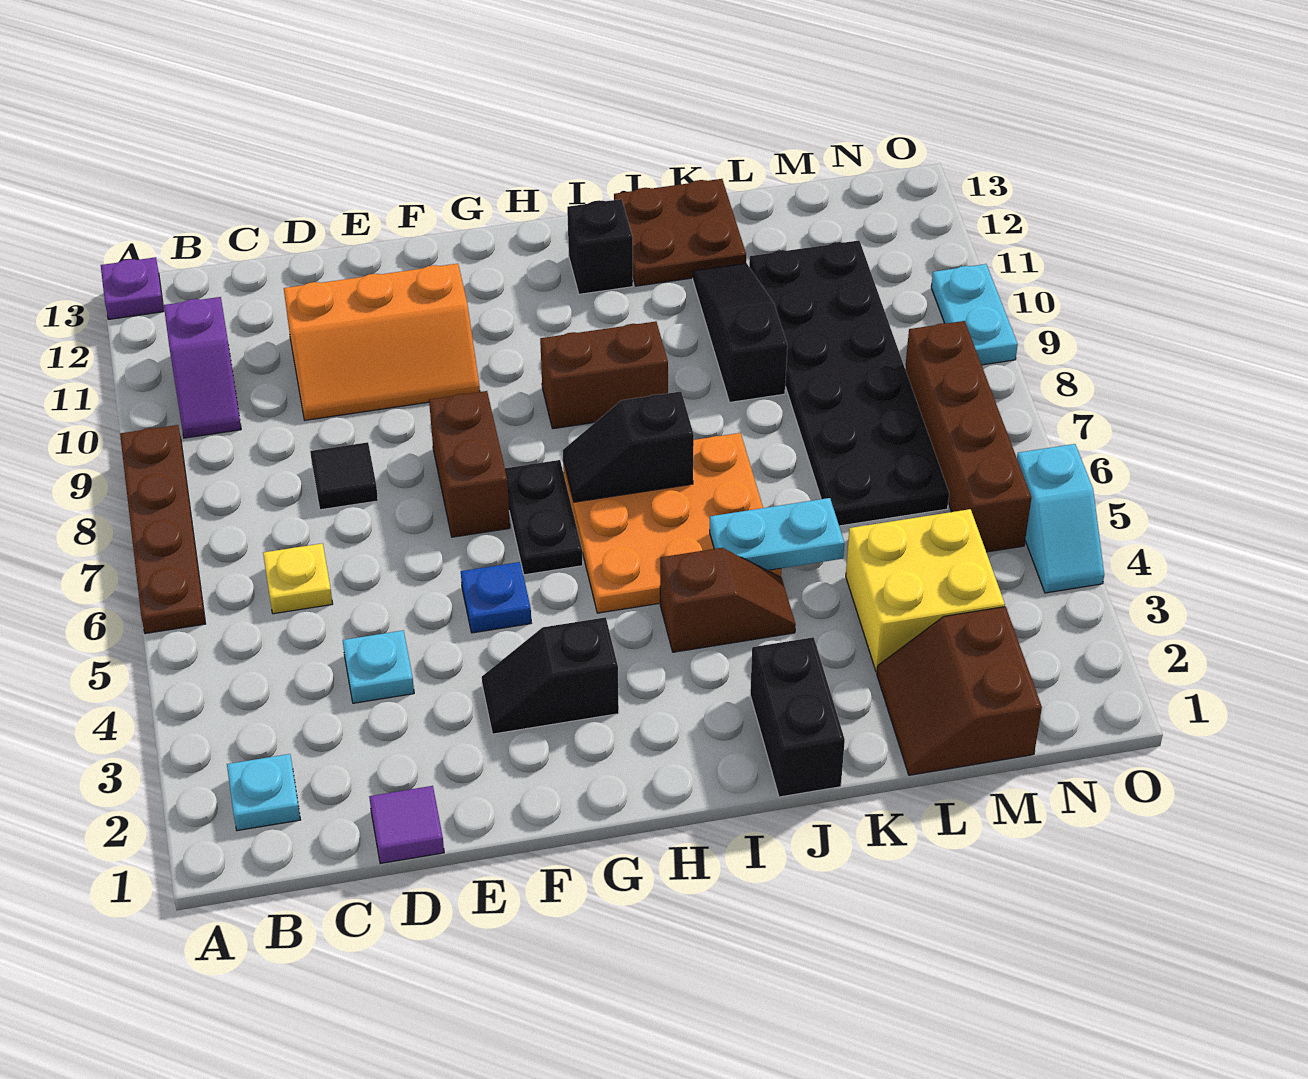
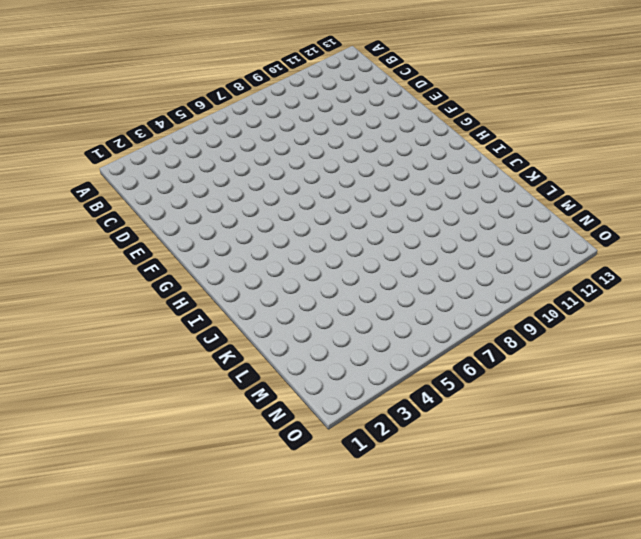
none -> brown plate A6:A9 level 1
none -> purple plate A13 level 1
none -> cyan plate B2 level 1

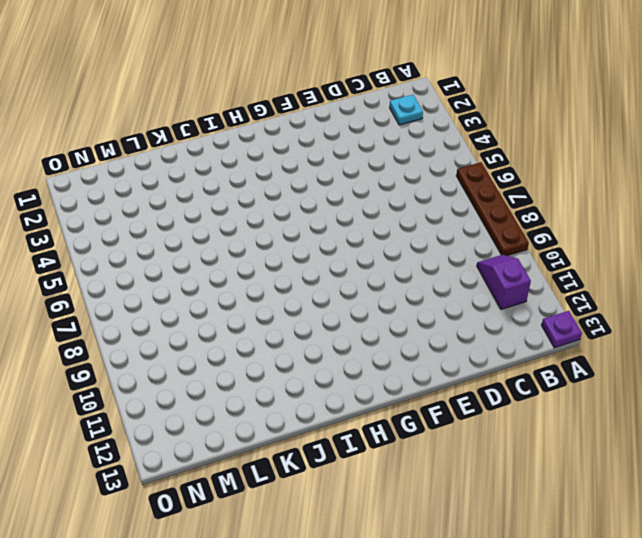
none -> yellow plate C6 level 1
none -> purple tile D1 level 1
none -> cyan plate D4 level 1

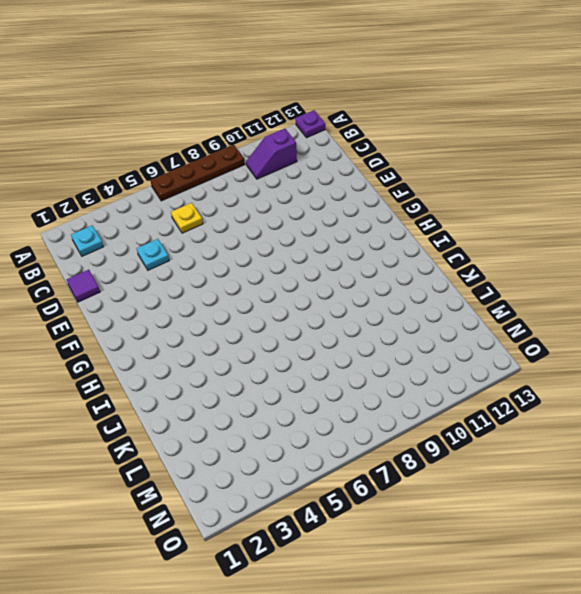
none -> black tile D8 level 1
none -> orange slope D10:F11 level 1 top 11
none -> black slope F3:G3 level 1 top G

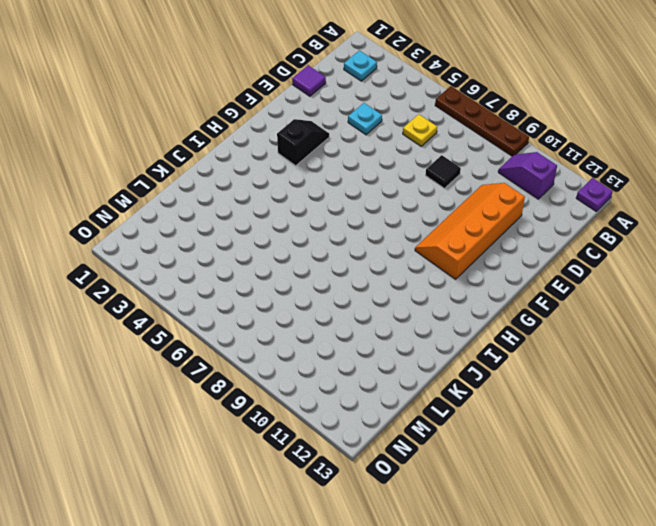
orange slope D10:G11 level 1 top 11 -> orange slope D10:F11 level 1 top 11
none -> blue plate F5 level 1
none -> brown brick F7:F8 level 1
none -> black plate G6:G7 level 1

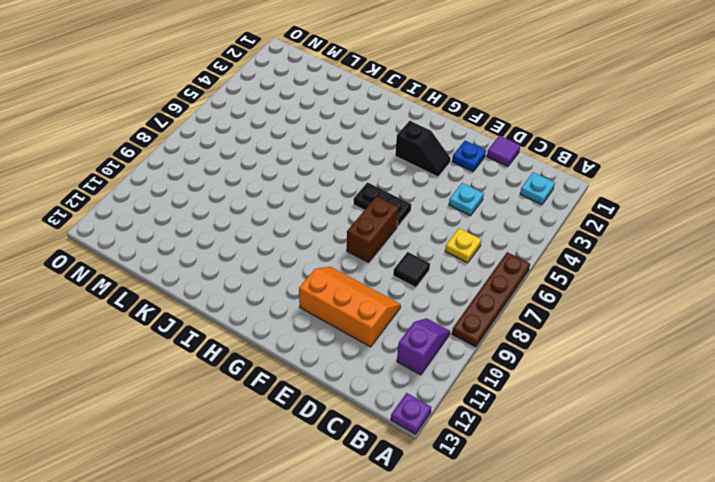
blue plate E2 level 1 -> blue plate F5 level 1
black plate F6:G6 level 1 -> black plate G6:G7 level 1
none -> orange plate H5:J7 level 1
none -> brown brick H9:I9 level 1
none -> brown slope I4:J4 level 1 top I

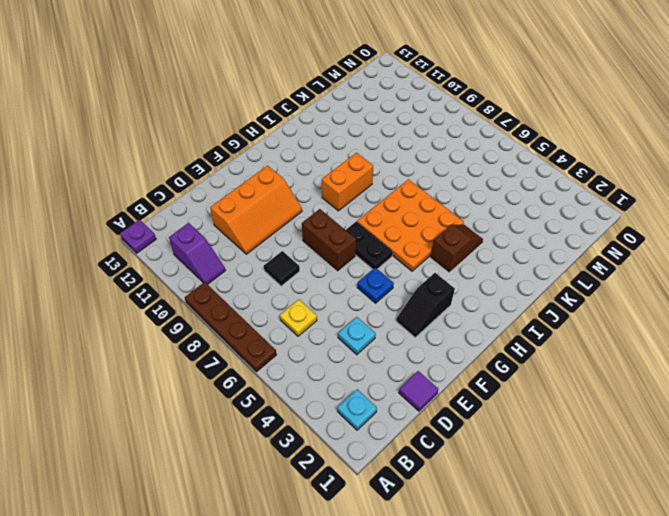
orange brick H9:I9 level 1 -> brown brick H9:I9 level 1
none -> black brick I12 level 1
none -> black brick J1:J2 level 1
none -> brown plate J12:K13 level 1

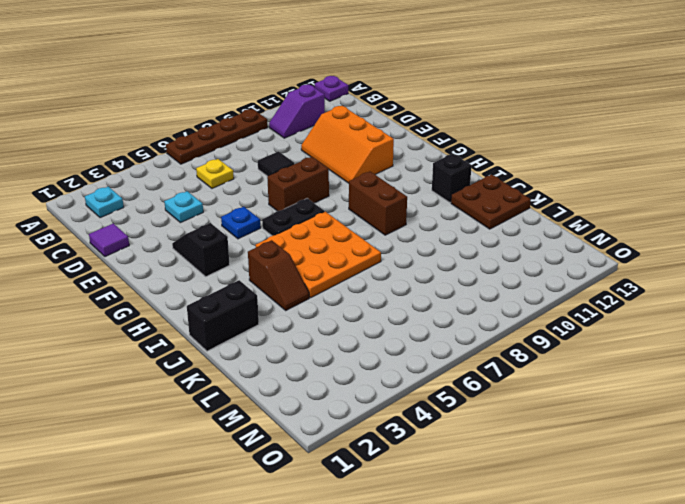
none -> black slope K9:K11 level 1 top 9
none -> brown slope L1:M2 level 1 top M
none -> yellow brick L3:M4 level 1

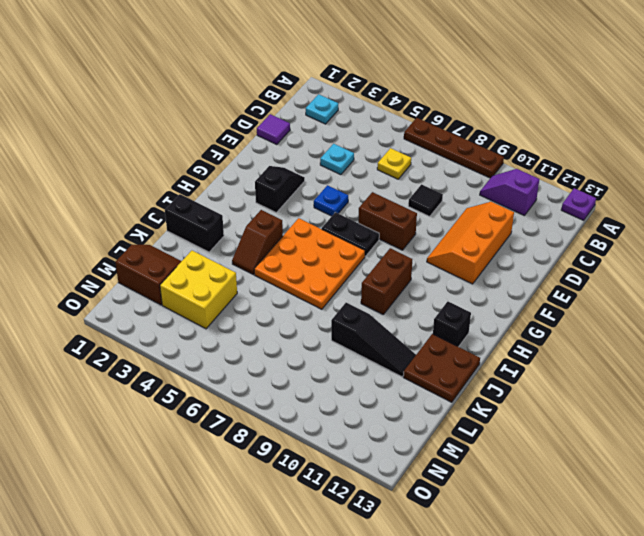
none -> black plate L6:M11 level 1
none -> brown brick N5:N8 level 1
none -> cyan slope O4:O5 level 1 top 5

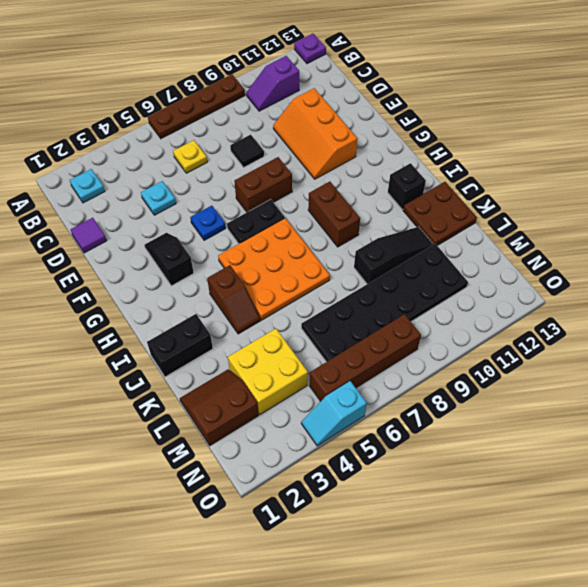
none -> cyan plate O9:O10 level 1
none -> black slope H7:I7 level 2 top I
none -> cyan plate J5:K5 level 2

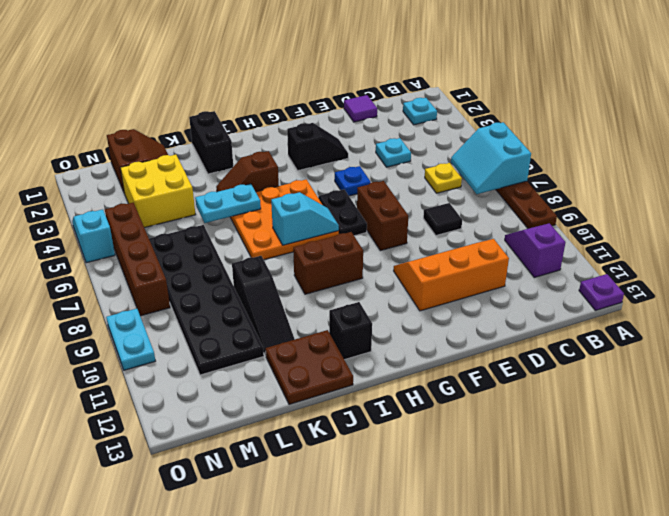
cyan slope A6:B7 level 2 top A -> none
cyan slope H7:I7 level 2 top I -> black slope H7:I7 level 2 top I

